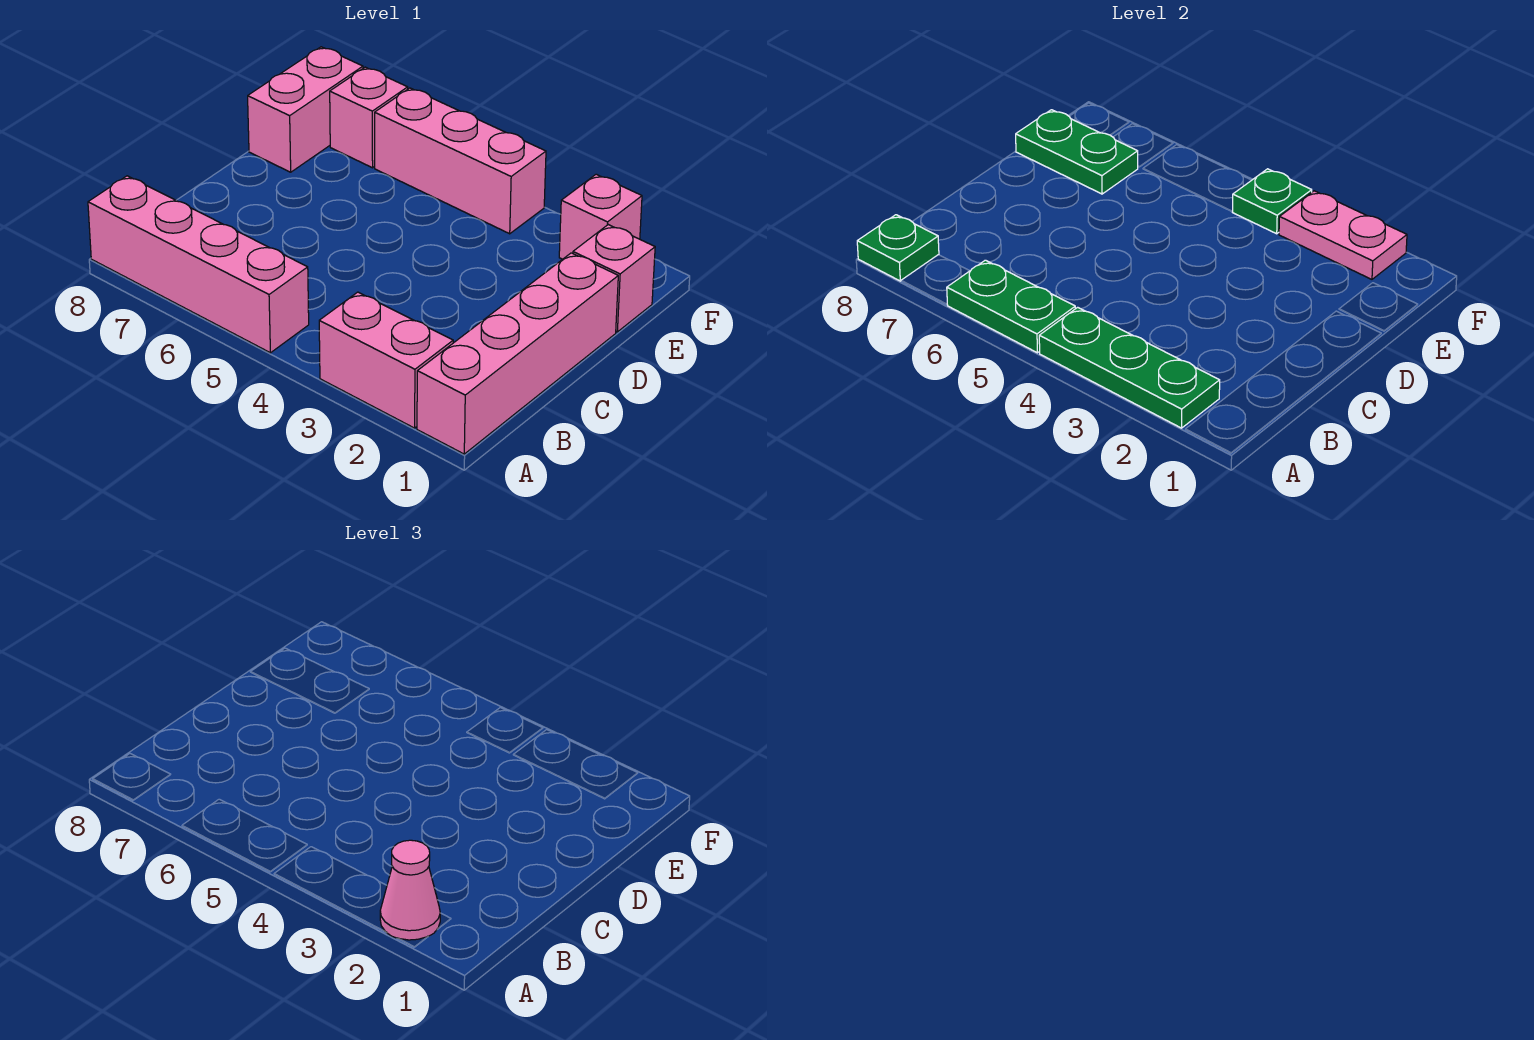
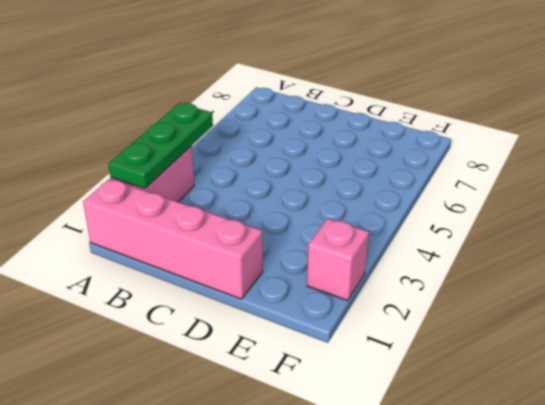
none -> pink brick A5:A8 level 1
none -> pink brick E1 level 1
none -> pink brick E8:F8 level 1

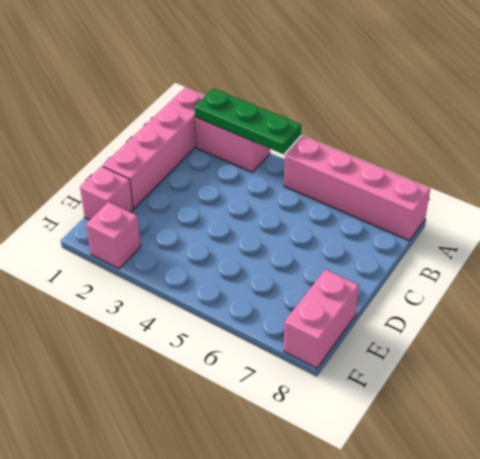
none -> pink brick F4:F6 level 1
none -> pink brick F7 level 1
none -> green plate A5:A6 level 2

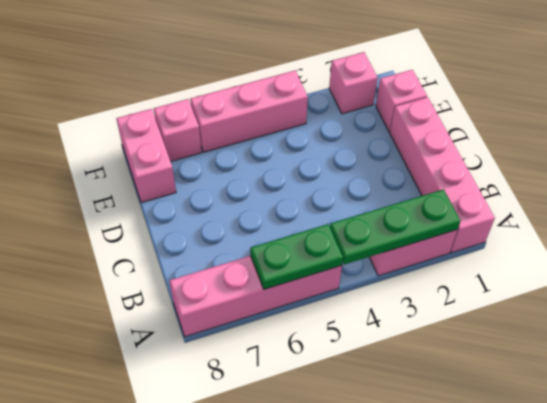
none -> green plate A8 level 2
none -> green plate E7:E8 level 2
none -> pink plate F2:F3 level 2

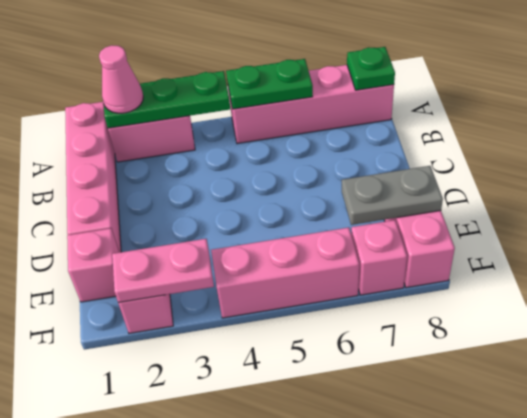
grey plate E7:E8 level 2 -> green plate E7:E8 level 2
none -> green plate F4 level 2

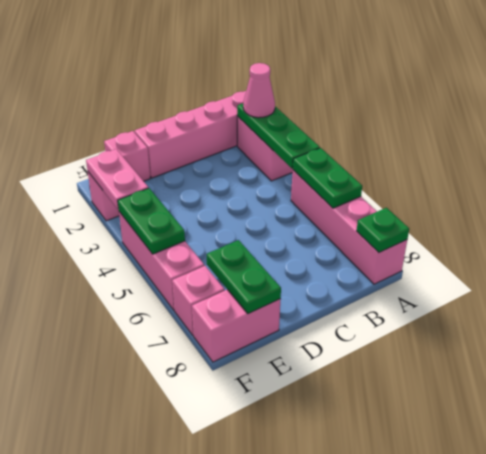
green plate F4:F5 level 2 -> green plate F4 level 2

